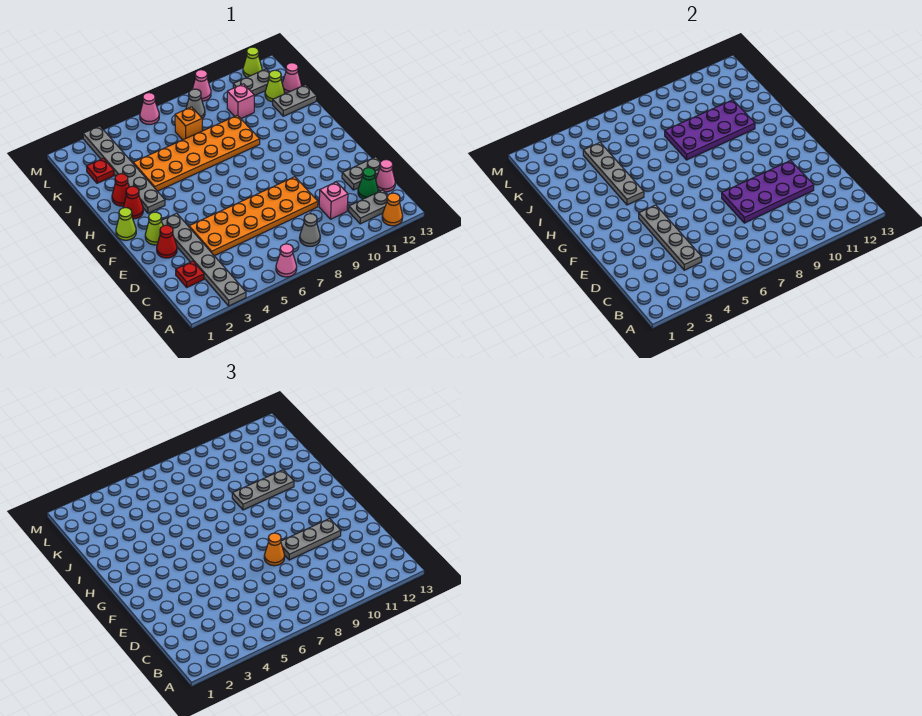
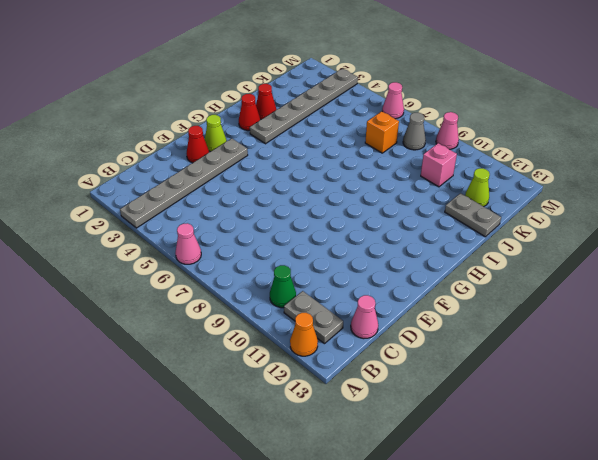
green cone B10 level 1 -> green cone C12 level 1
none -> grey cone B8 level 1
none -> red plate C2 level 1
none -> pink brick C10 level 1
none -> orange plate D4:E9 level 1

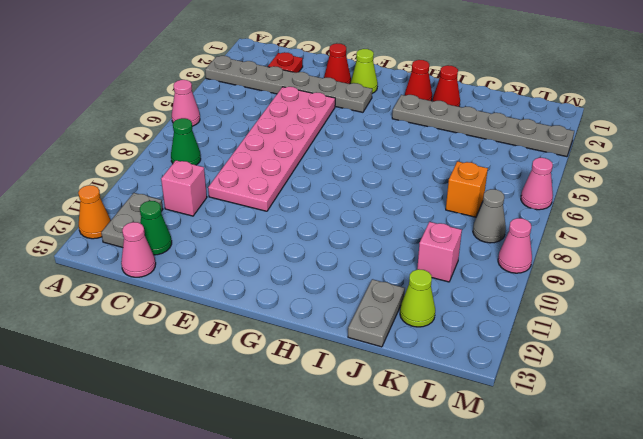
green cone B8 level 1 -> grey cone B8 level 1
pink plate D4:E9 level 1 -> orange plate D4:E9 level 1
none -> grey plate D12:D13 level 1
none -> lime cone G1 level 1
none -> orange plate I4:J9 level 1
none -> red plate K2 level 1

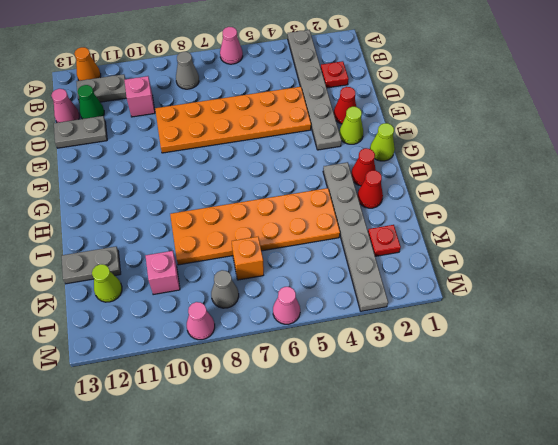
none -> pink cone K13 level 1
none -> grey plate L11:L12 level 1
none -> lime cone M12 level 1
none -> grey plate C4:F4 level 2

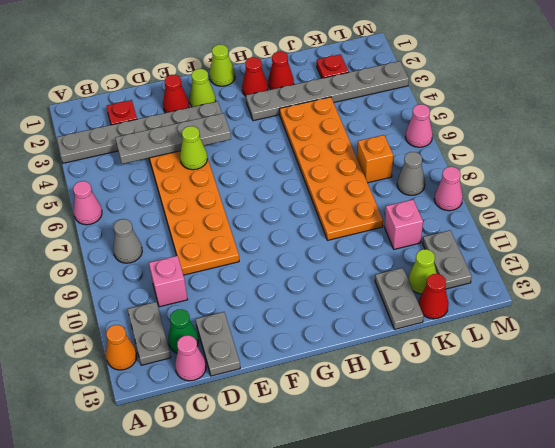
lime cone E5 level 2 -> lime cone M12 level 1
red cone K13 level 1 -> pink cone K13 level 1
none -> purple plate D8:E11 level 2
none -> grey plate H4:K4 level 2
none -> purple plate I8:J11 level 2
none -> orange cone E8 level 3

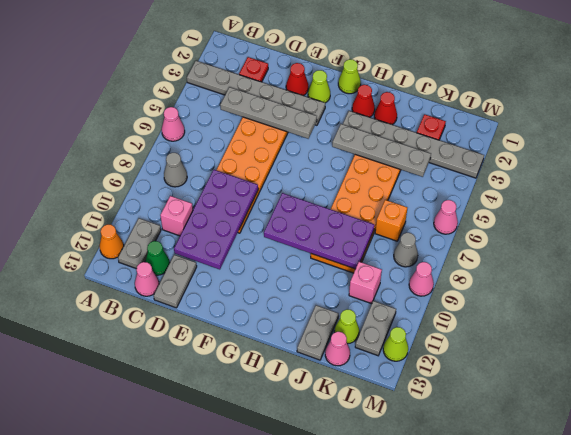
purple plate G8:J9 level 2 -> purple plate I8:J11 level 2
none -> orange cone E8 level 3
none -> grey plate E9:E11 level 3
none -> grey plate I9:I11 level 3

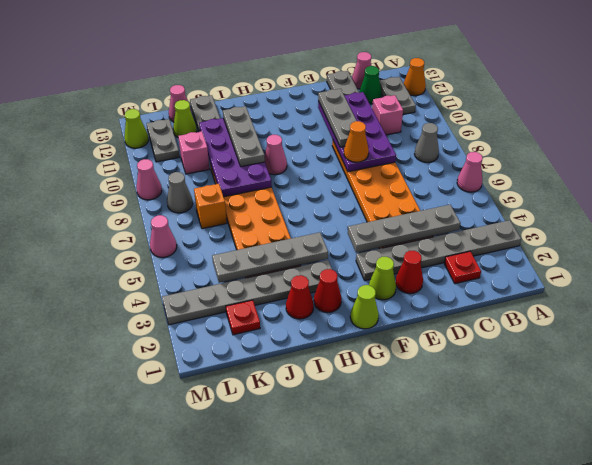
pink cone H9 level 1 -> none

